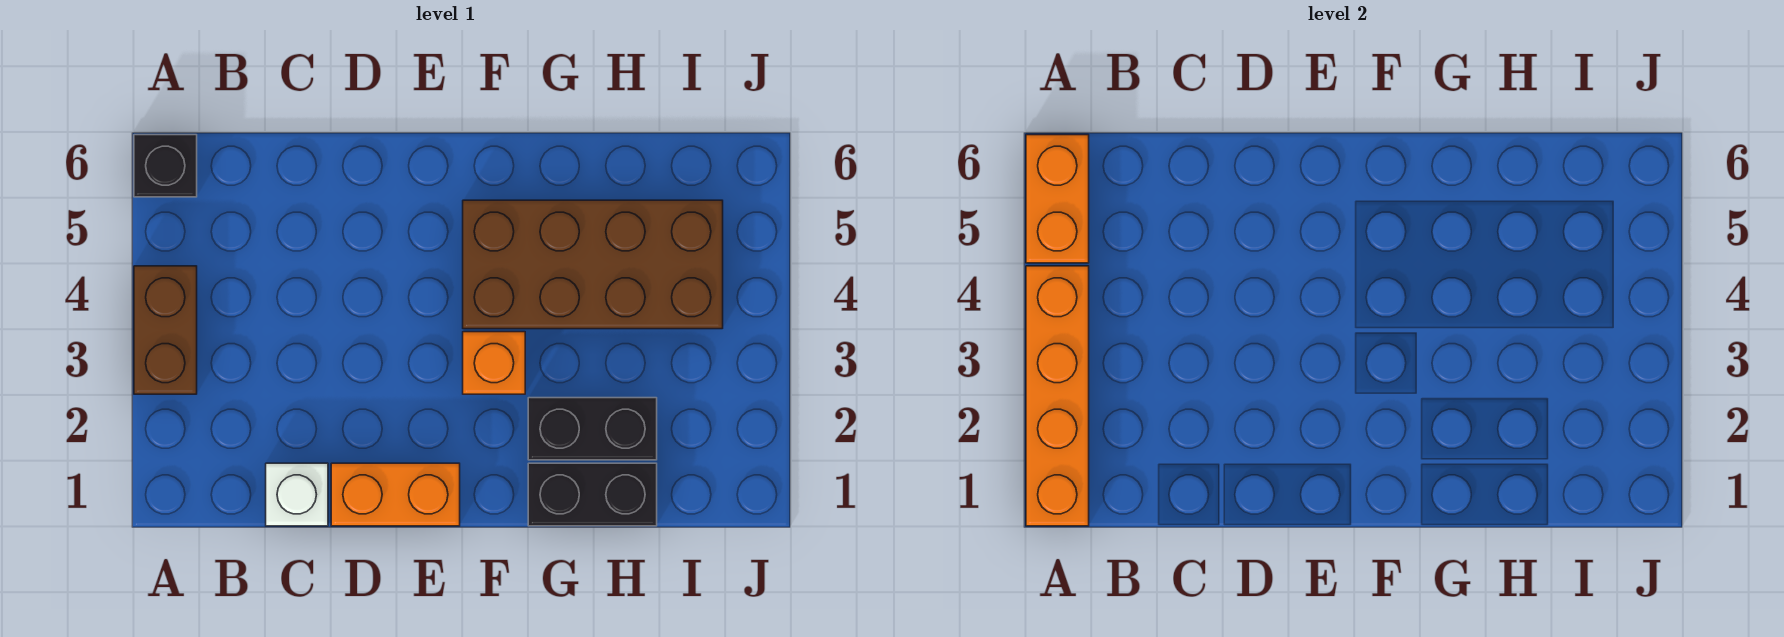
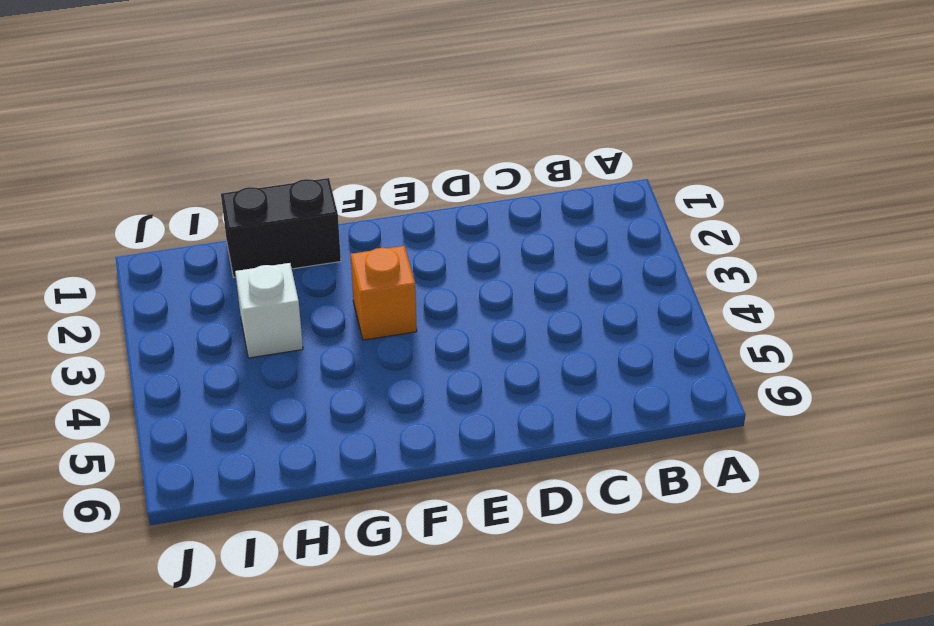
white brick H3 level 1 -> white brick C1 level 1
none -> brown brick A3:A4 level 1
none -> black brick A6 level 1

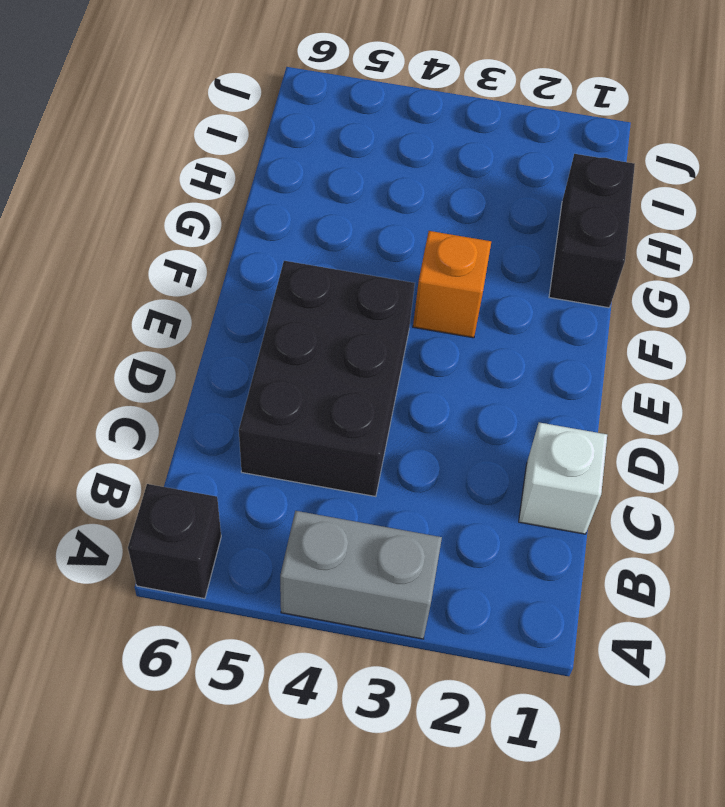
grey brick A3:A4 level 1 -> brown brick A3:A4 level 1
black brick C4:E5 level 1 -> none
none -> orange brick D1:E1 level 1
none -> brown brick F4:I5 level 1

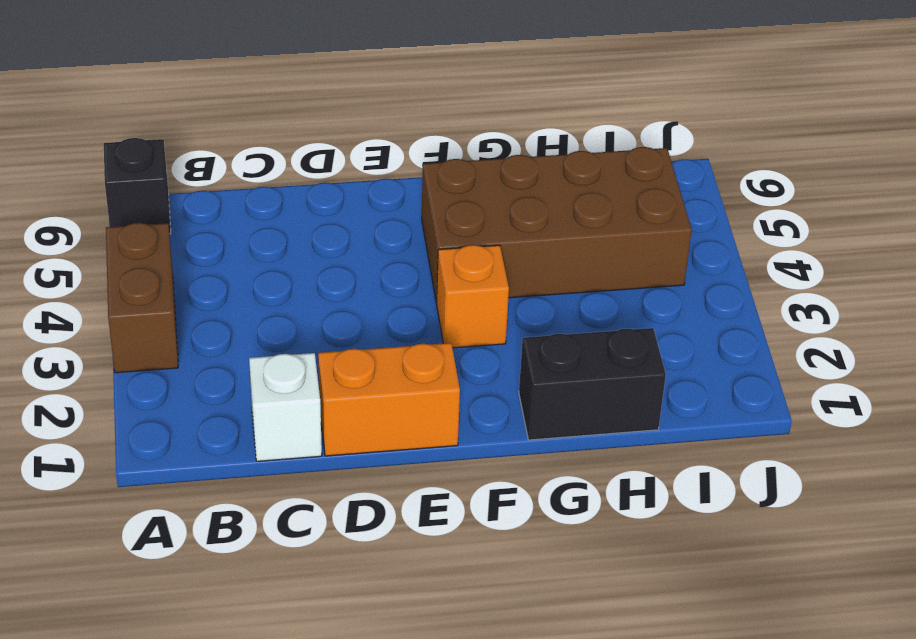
none -> black brick G2:H2 level 1
none -> orange brick A1:A4 level 2

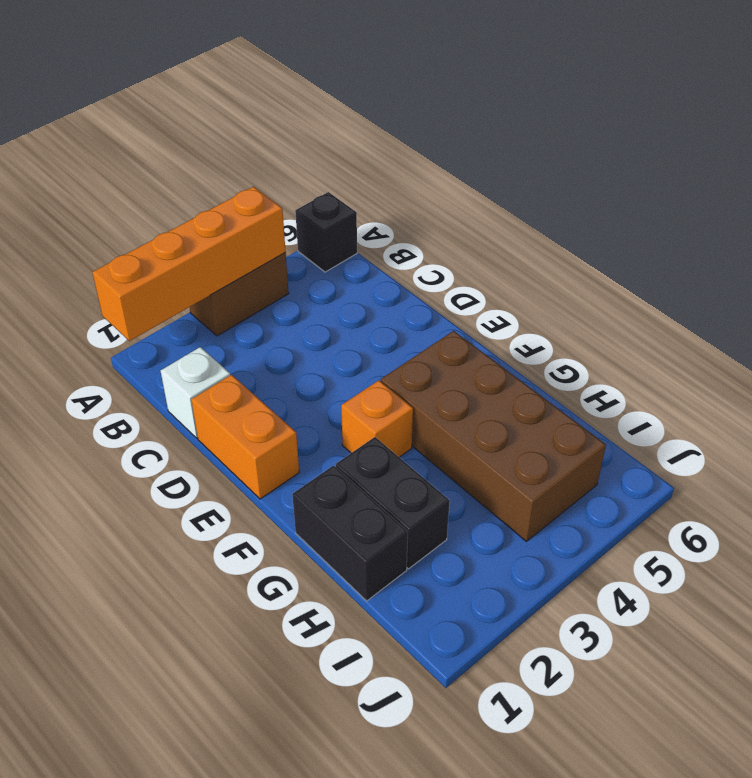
none -> orange brick A5:A6 level 2

